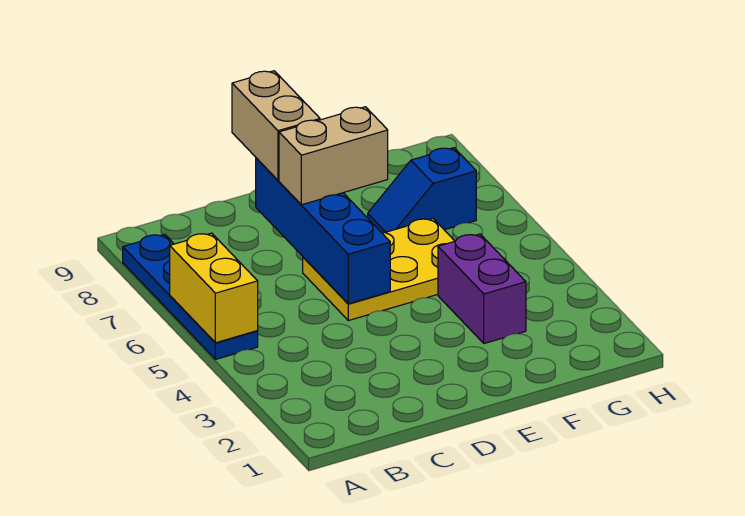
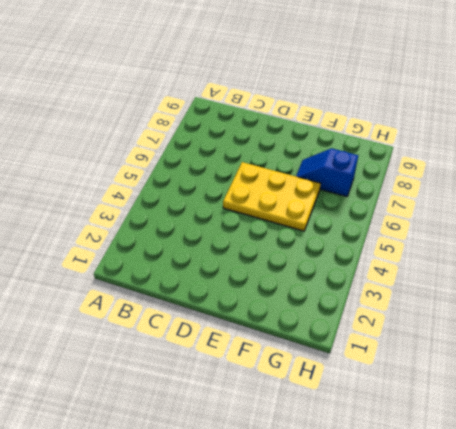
none -> blue plate A5:A8 level 1
none -> purple brick F3:F4 level 1

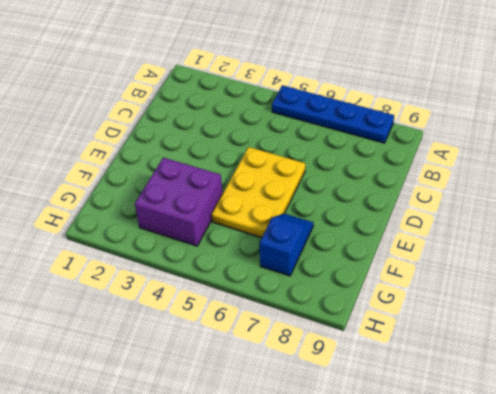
purple brick F3:G4 level 1 -> purple brick F3:F4 level 1
none -> yellow brick A5:A6 level 2
none -> blue brick D5:D8 level 2

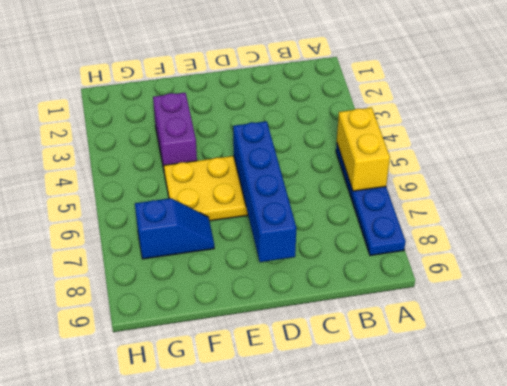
none -> tan brick D7:E7 level 3
none -> tan brick D8:D9 level 3

